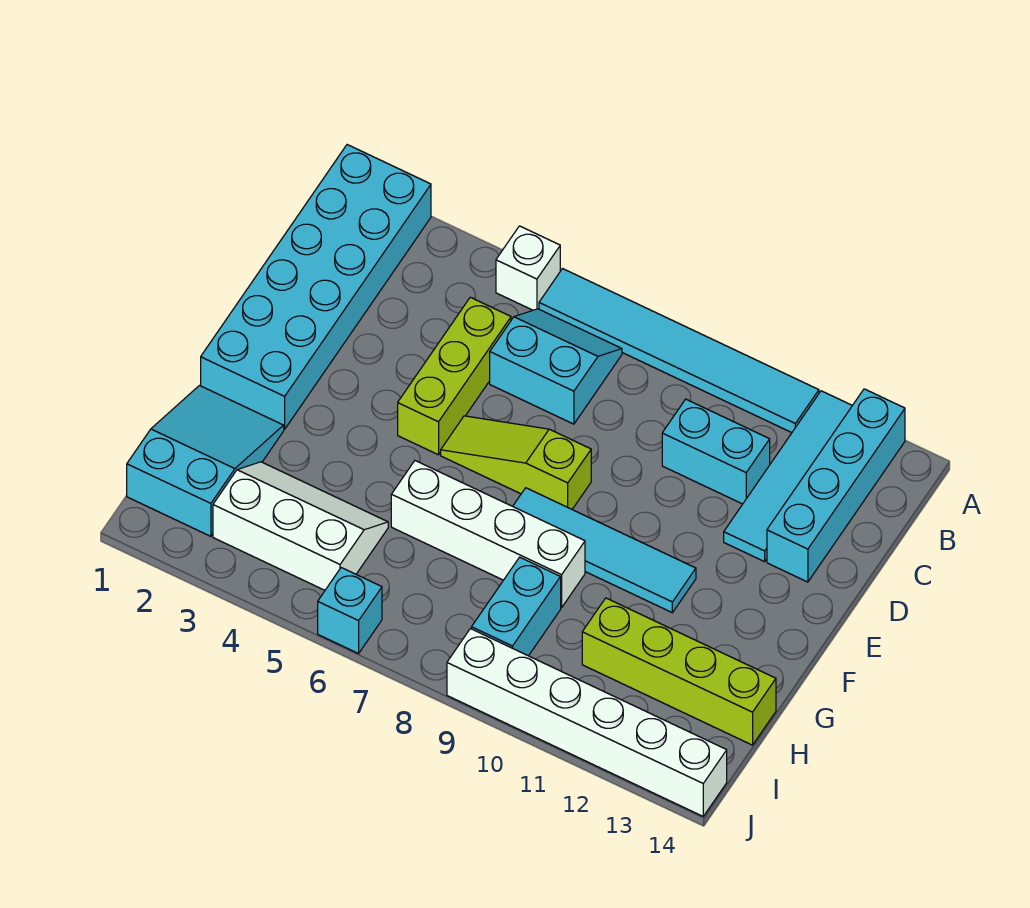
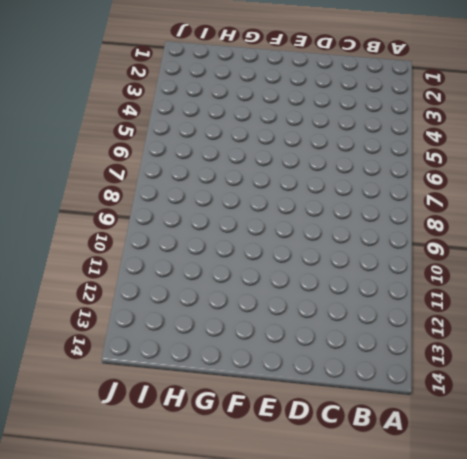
none -> cyan brick A1:F2 level 1
none -> white brick A5 level 1
none -> cyan tile A6:A11 level 1

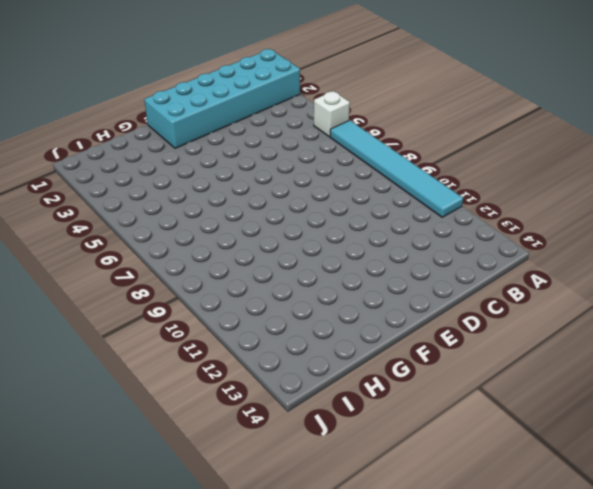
none -> cyan tile A12:D12 level 1
none -> cyan brick A13:D13 level 1
none -> cyan slope B6:C7 level 1 top C

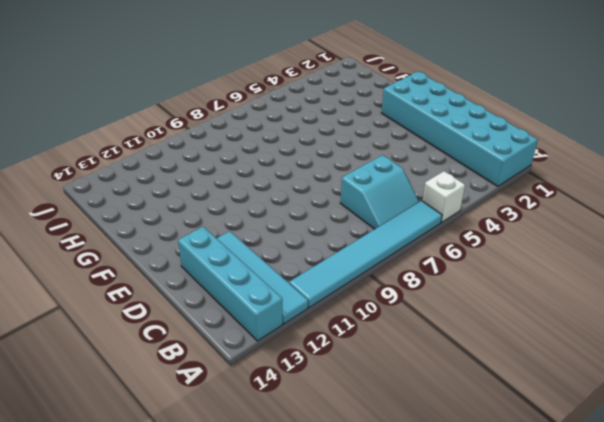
none -> lime brick C5:E5 level 1
none -> cyan brick C10:C11 level 1
none -> lime slope E6:E8 level 1 top 8

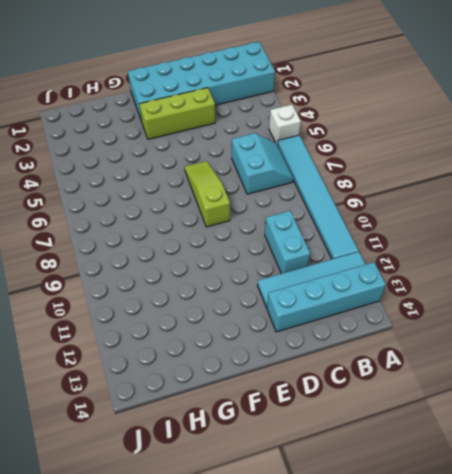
lime brick D3:F3 level 1 -> lime brick C5:E5 level 1
none -> cyan tile F8:F11 level 1
none -> cyan slope G1:I2 level 1 top I
none -> white brick G6:G9 level 1

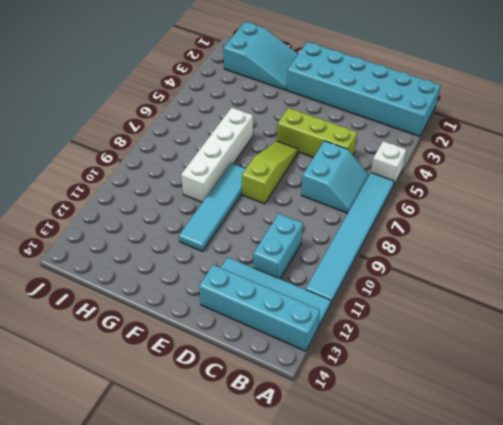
none -> white slope H3:I5 level 1 top I
none -> cyan brick H9:I9 level 1
none -> lime brick H11:H14 level 1

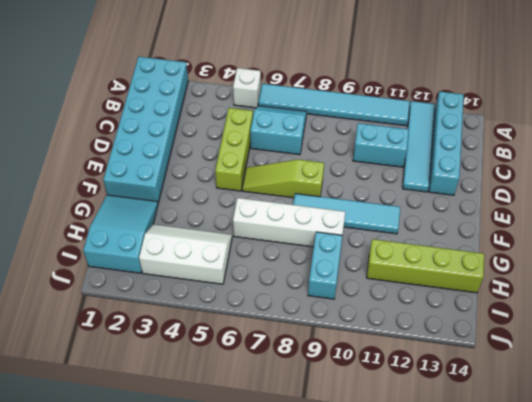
none -> cyan brick J6 level 1
none -> white brick J9:J14 level 1

